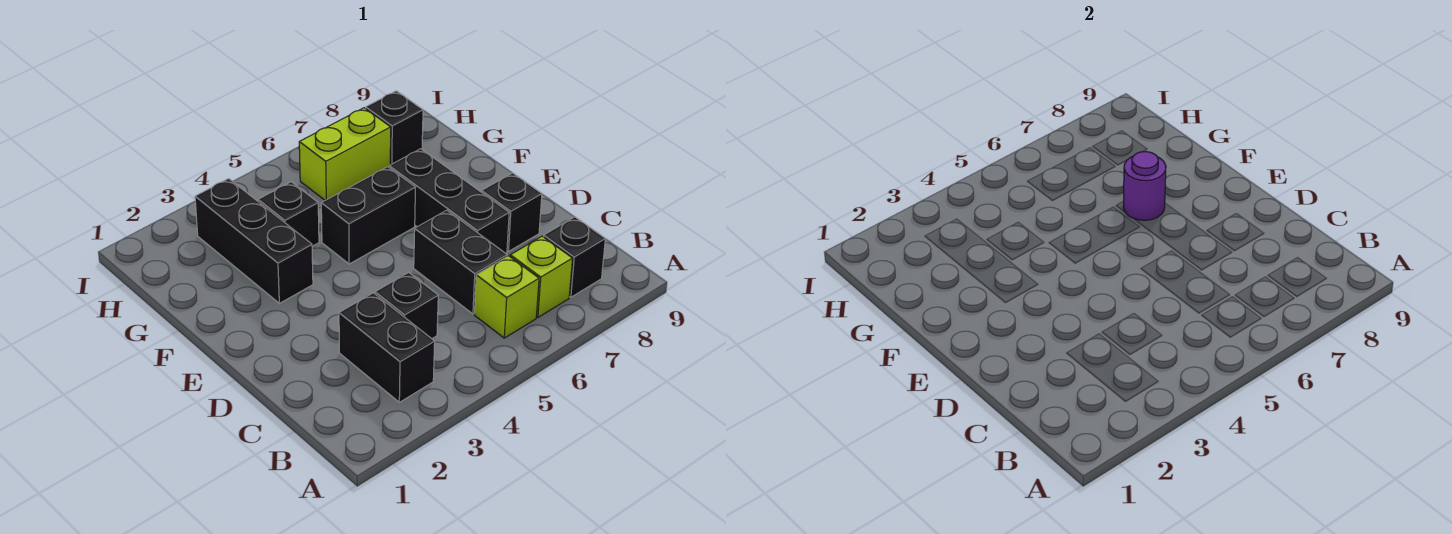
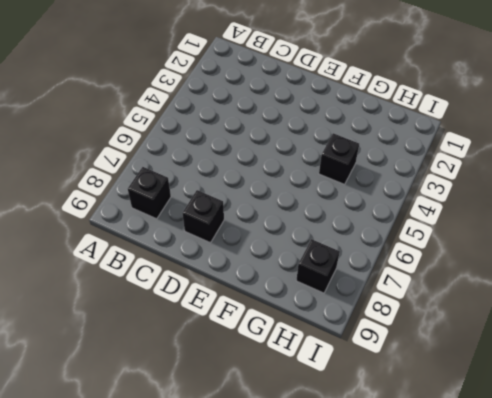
none -> black brick B3:C3 level 1
none -> lime brick B6 level 1
none -> lime brick B7 level 1

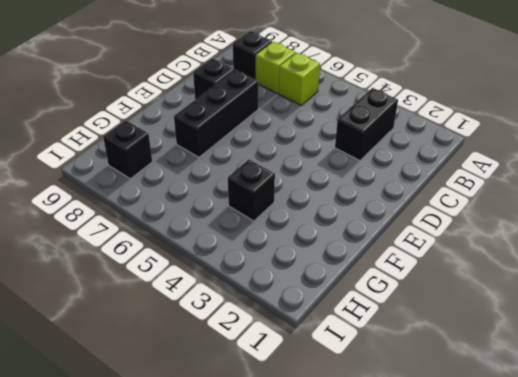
none -> black brick C4 level 1
none -> black brick C6:D6 level 1
none -> black brick F3:H3 level 1

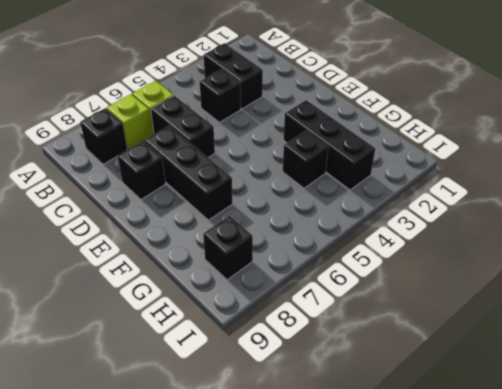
none -> black brick F5:F6 level 1
none -> lime brick H6:H7 level 1
none -> purple round brick F7 level 2

